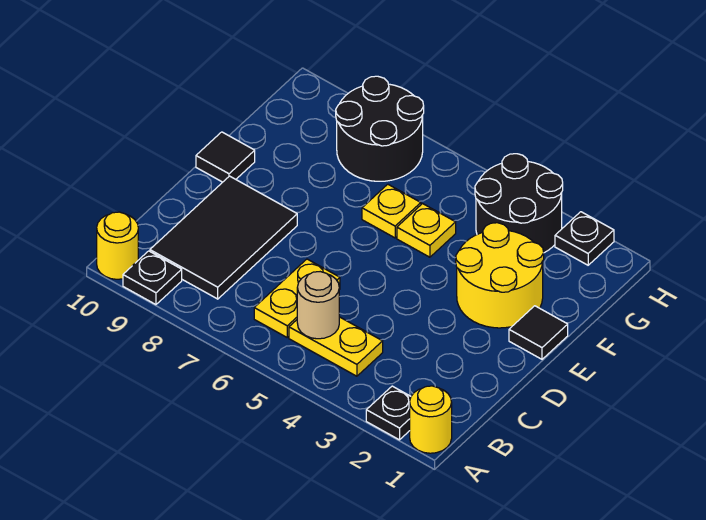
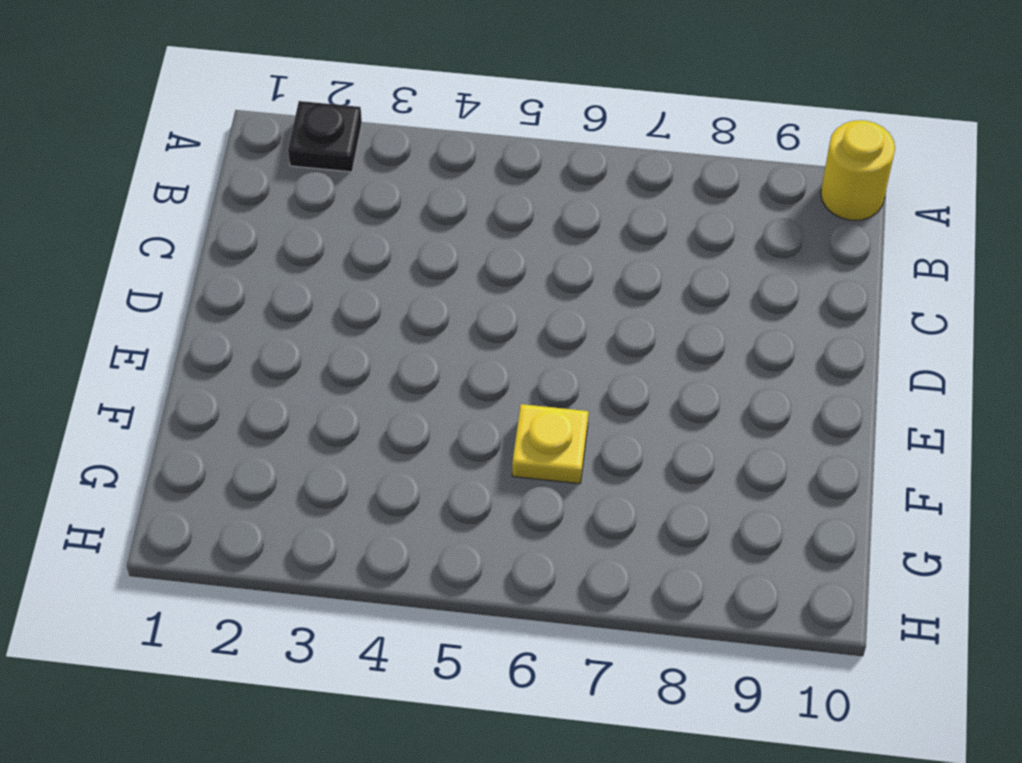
none -> yellow round brick A1 level 1
none -> black plate A9 level 1
none -> yellow plate B4:B5 level 1

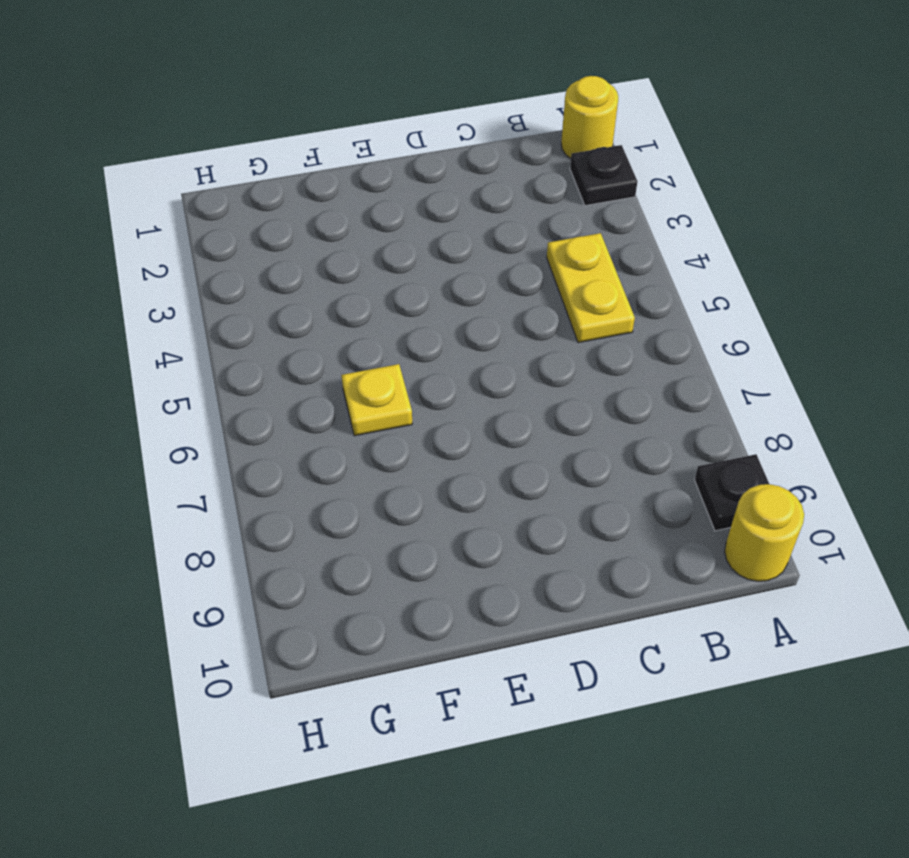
none -> yellow plate B6:C6 level 1
none -> black tile B8:D9 level 1
none -> black tile E1 level 1

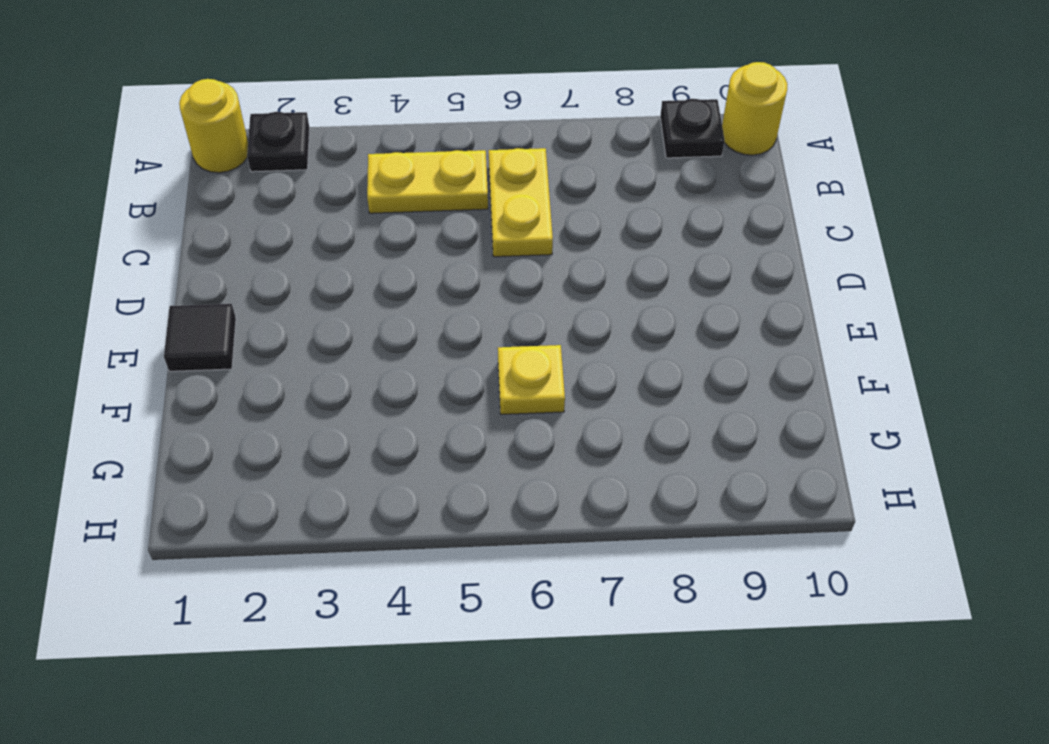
none -> black tile B8:D9 level 1
none -> yellow round brick E2:F3 level 1
none -> black tile E10 level 1

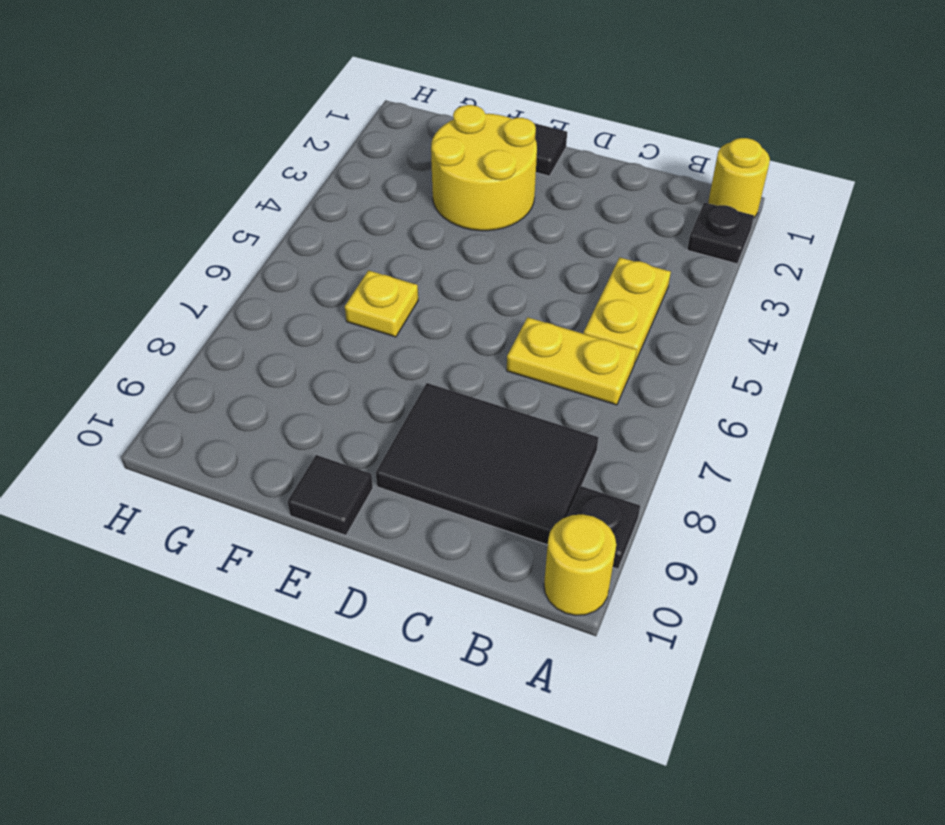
none -> yellow plate F5 level 1
none -> black round brick G3:H4 level 1
none -> black round brick G7:H8 level 1

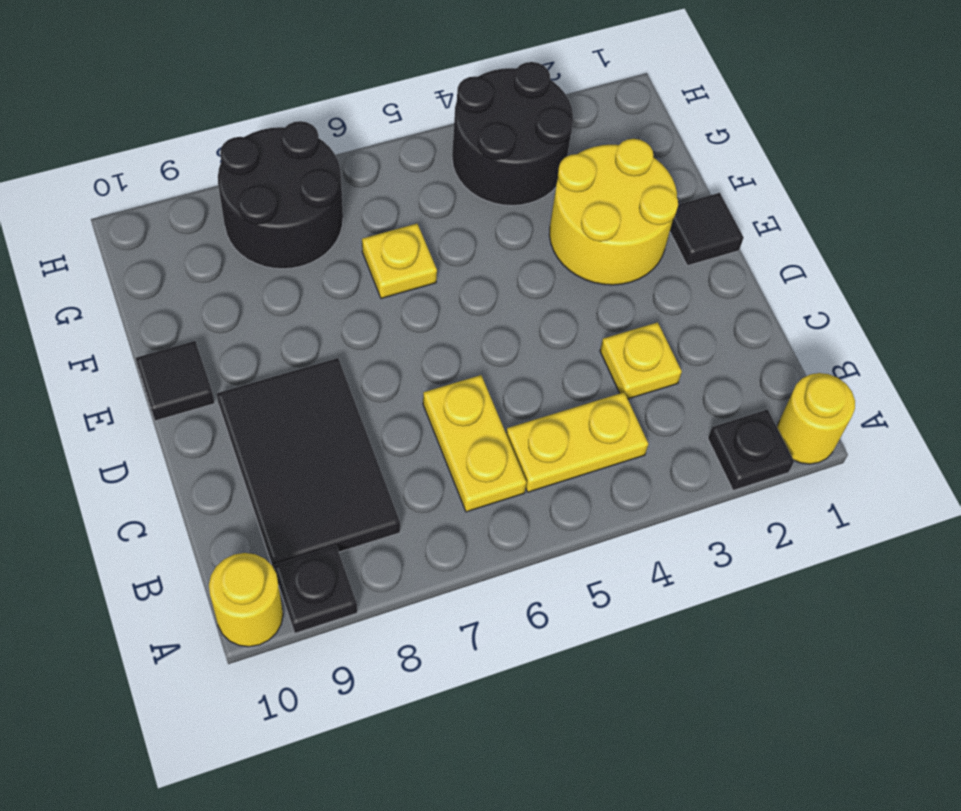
yellow plate C3 level 1 -> yellow plate F5 level 1
none -> black plate H2 level 1
none -> tan round brick B5 level 2

